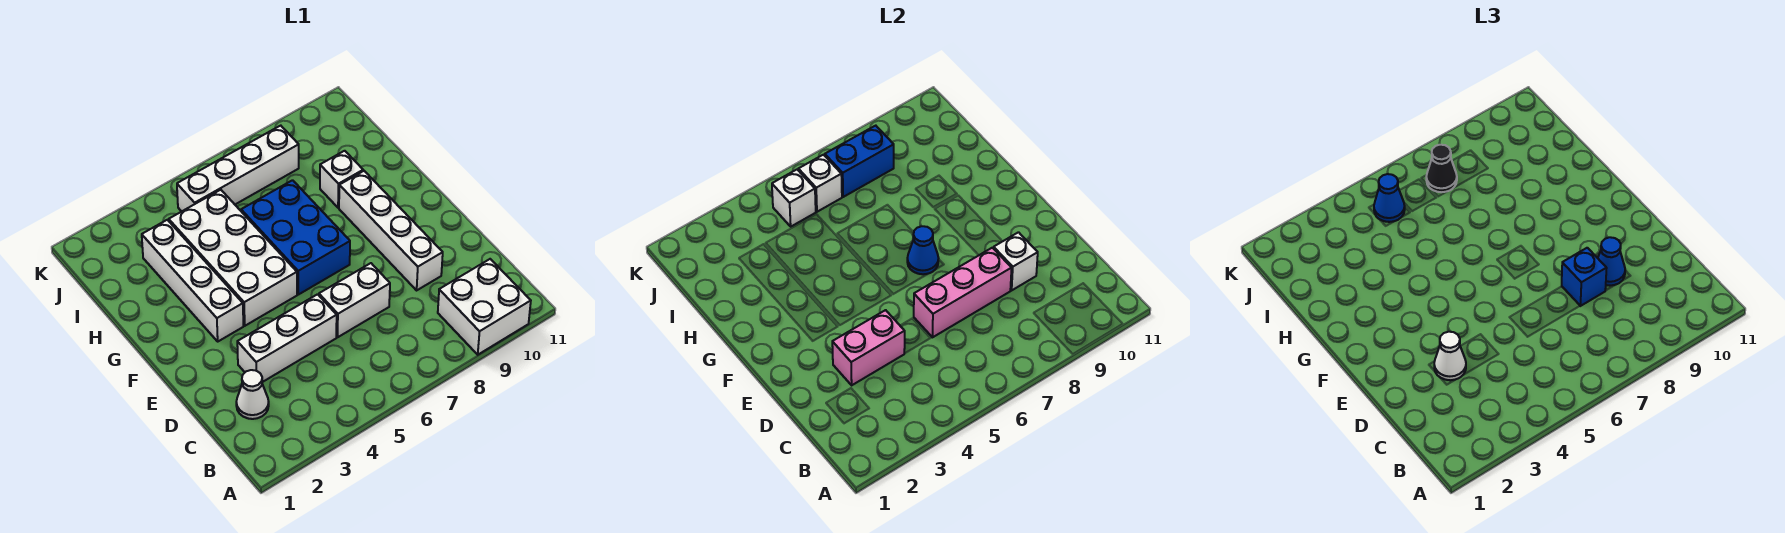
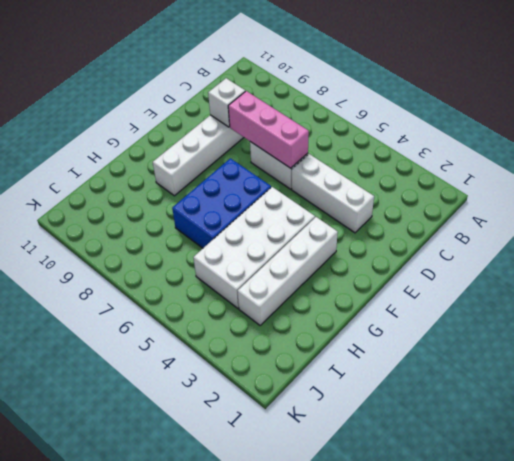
none -> white brick A9:B10 level 1
none -> white cone C2 level 1
none -> white brick H9 level 1

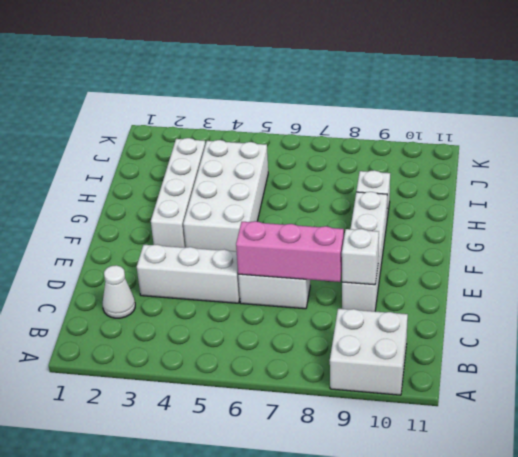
none -> blue brick F6:H7 level 1
none -> white brick J5:J8 level 1
none -> pink brick D3:D4 level 2

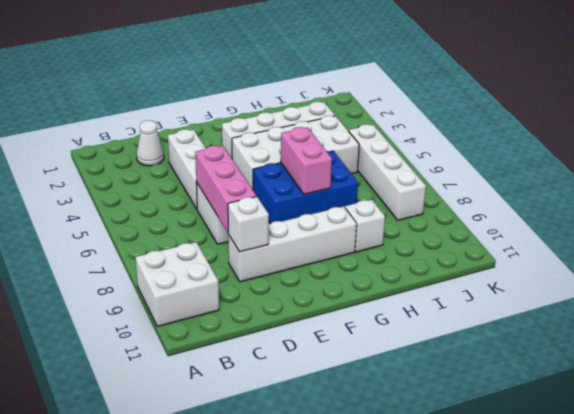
pink brick G6:G7 level 2 -> pink brick D3:D4 level 2
none -> blue cone F7 level 2
none -> white brick J5 level 2
none -> white brick J6 level 2

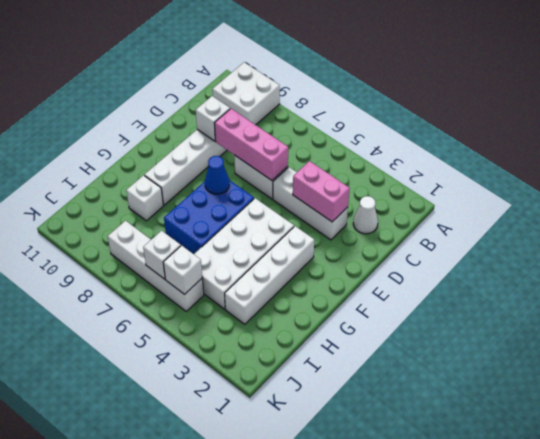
none -> blue brick J7:J8 level 2
none -> white cone D3 level 3
none -> blue brick D8 level 3

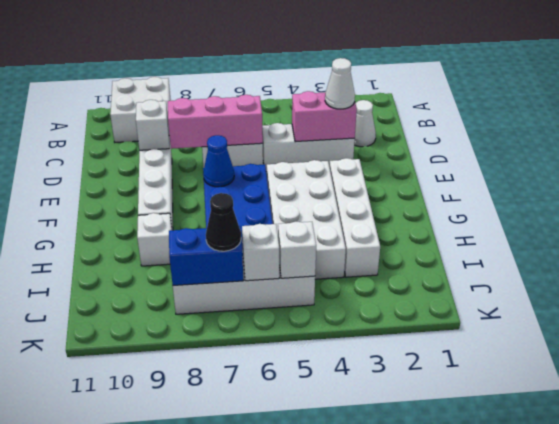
none -> blue brick D8 level 3
none -> blue cone D9 level 3
none -> blue cone J5 level 3

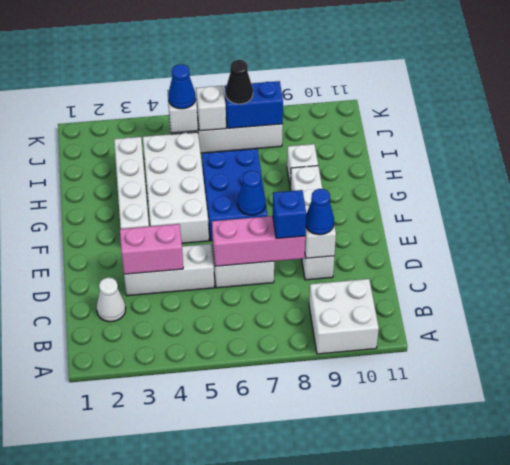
none -> white cone D3 level 3

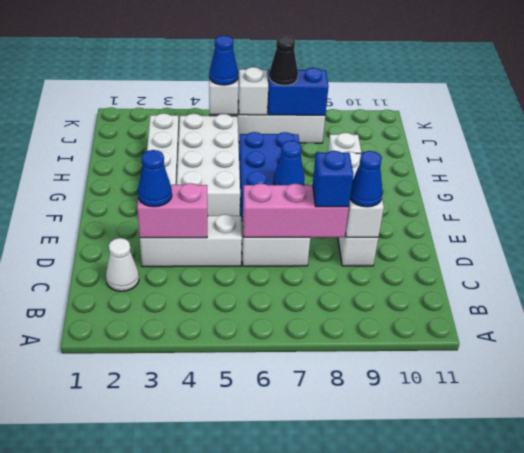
blue cone D3 level 3 -> white cone D3 level 3
none -> white brick A9:B10 level 1

